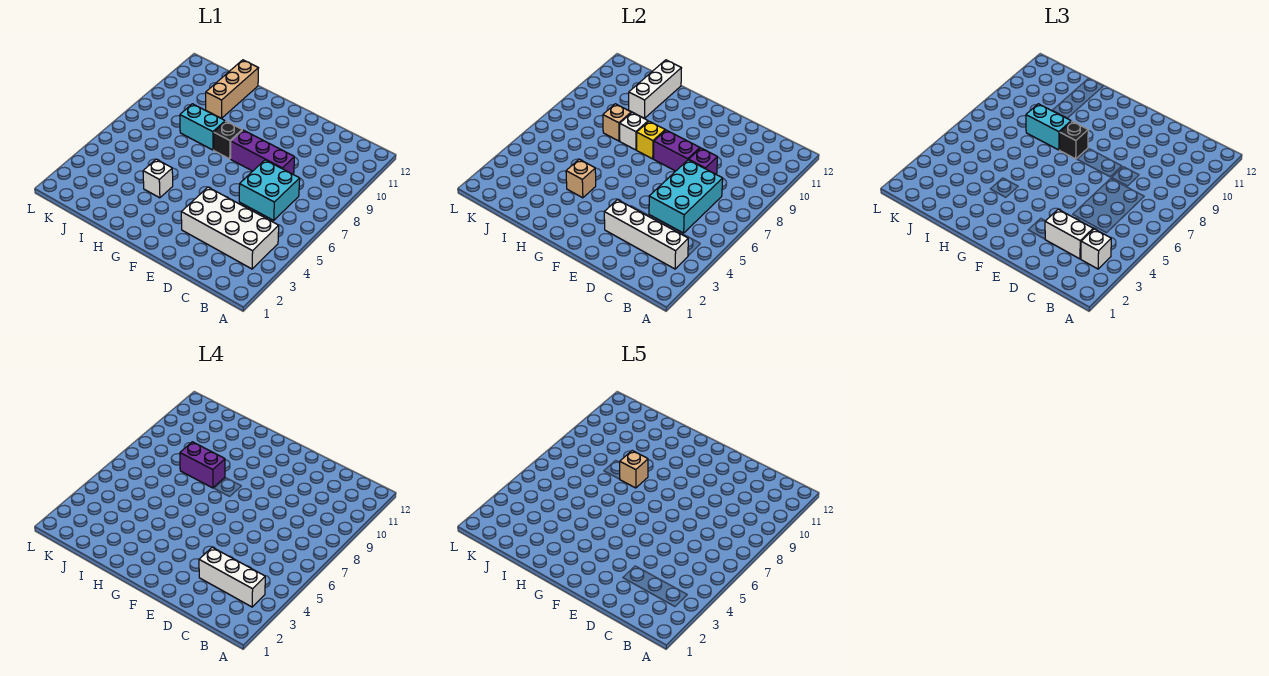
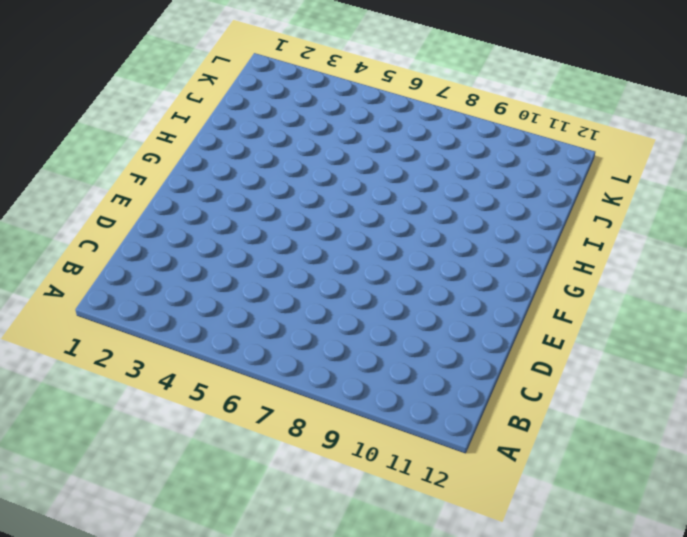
none -> white brick B3:E4 level 1
none -> cyan brick C6:D7 level 1
none -> purple brick D8:F8 level 1

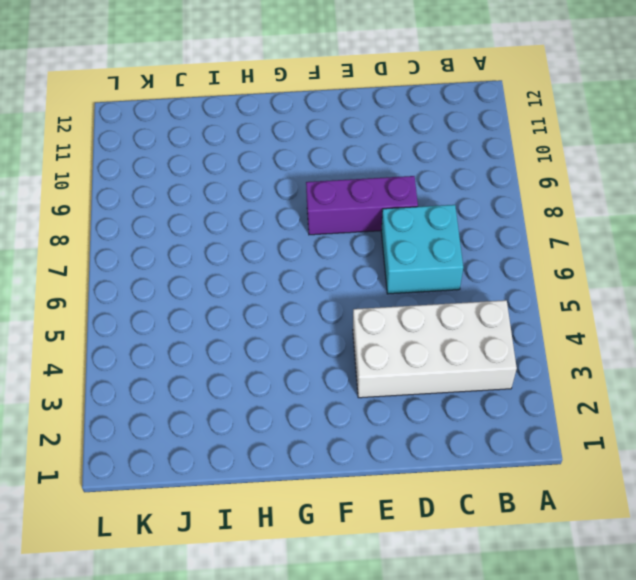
none -> black brick G8 level 1
none -> white brick H4 level 1
none -> cyan brick H8:I8 level 1

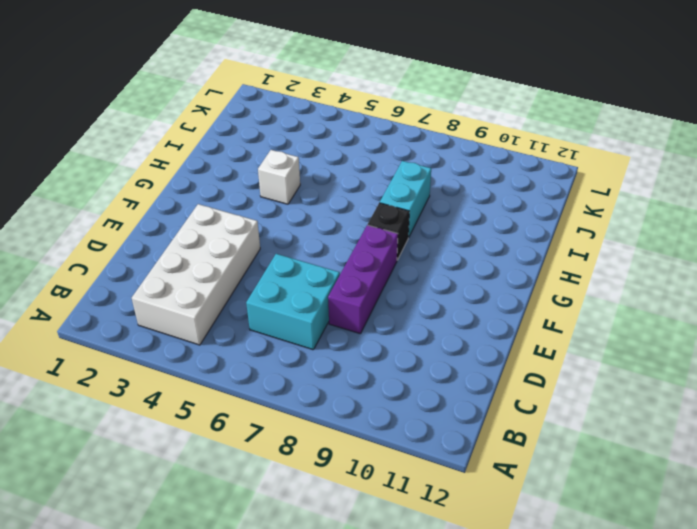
none -> tan brick I10:I12 level 1
none -> white brick B3:E3 level 2
none -> cyan brick C5:D7 level 2

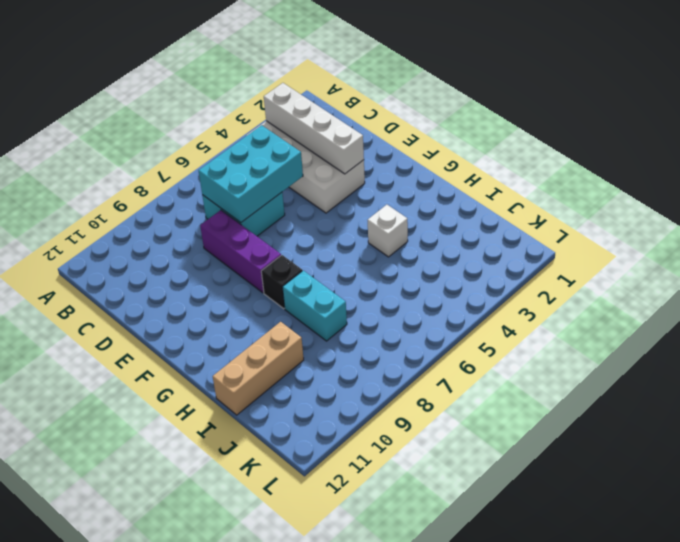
none -> purple brick D8 level 2
none -> purple brick E8:F8 level 2
none -> yellow brick G8 level 2

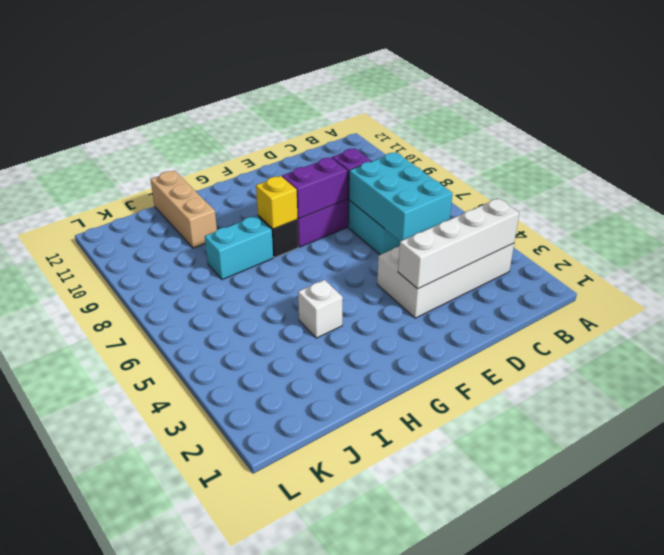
none -> tan brick H4 level 2
none -> white brick H8 level 2
none -> tan brick I8 level 2

